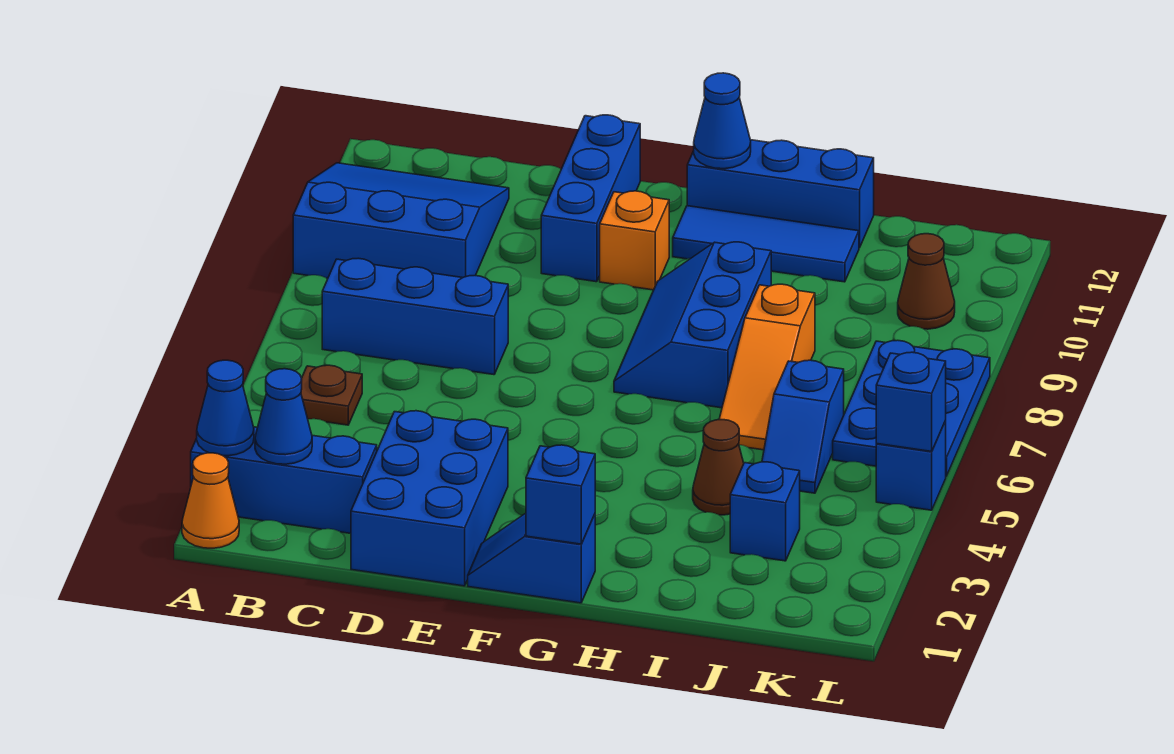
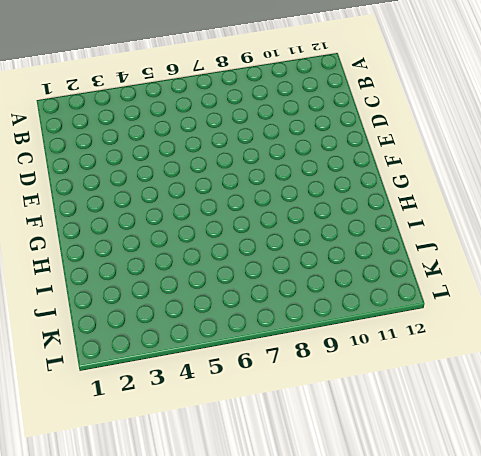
none -> orange cone A1 level 1
none -> blue brick A2:C2 level 1
none -> blue slope A9:C11 level 1 top 9

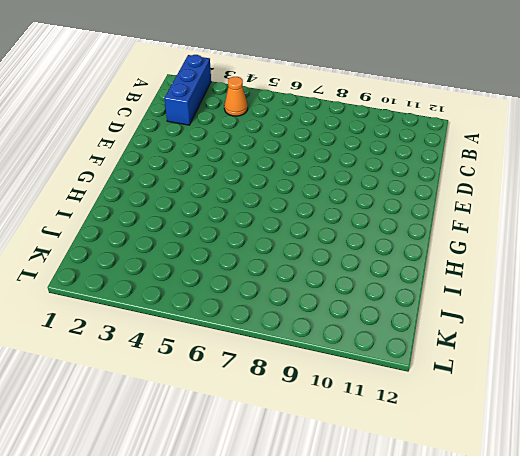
orange cone B4 level 1 -> orange cone A1 level 1
none -> blue slope A9:C11 level 1 top 9
none -> brown plate B5 level 1
none -> blue brick B7:D7 level 1

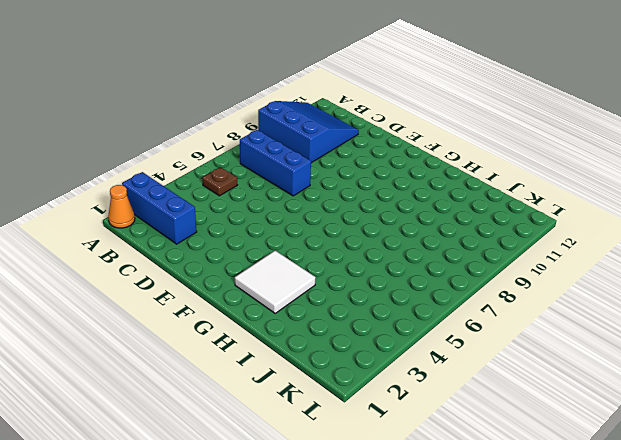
white tile G2:H3 level 1 -> none
none -> blue brick D1:E3 level 1
none -> blue brick E10:E12 level 1
none -> blue slope F1:G1 level 1 top G

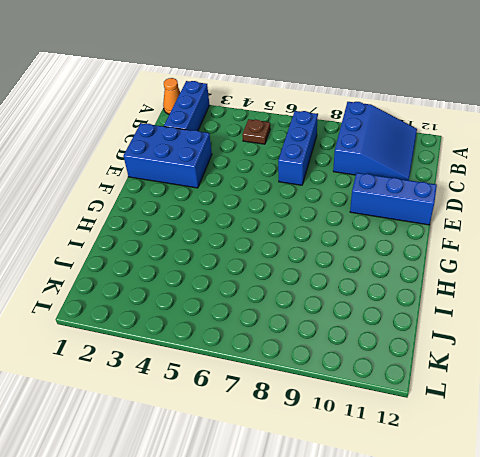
none -> blue slope F1:G1 level 1 top G
none -> orange brick F10 level 1
none -> blue slope G7:H9 level 1 top H

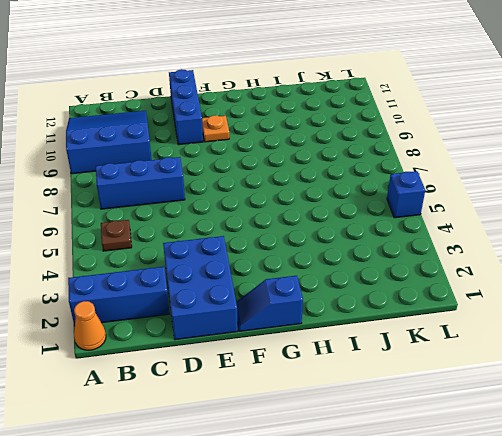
orange plate F10 level 1 -> orange brick F10 level 1
none -> blue slope G7:H9 level 1 top H
none -> blue tile G11:I11 level 1
none -> blue brick G12:I12 level 1

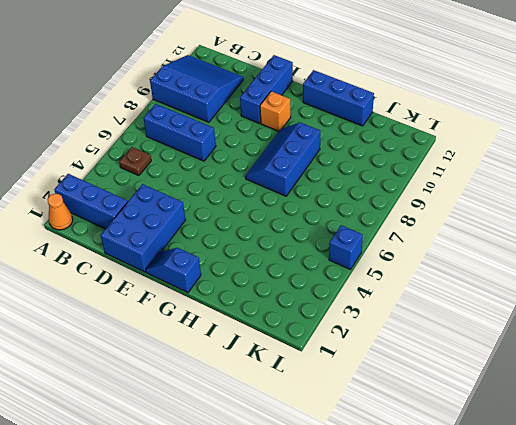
none -> blue tile G11:I11 level 1
none -> brown cone I4 level 1
none -> orange slope I6:I8 level 1 top 8

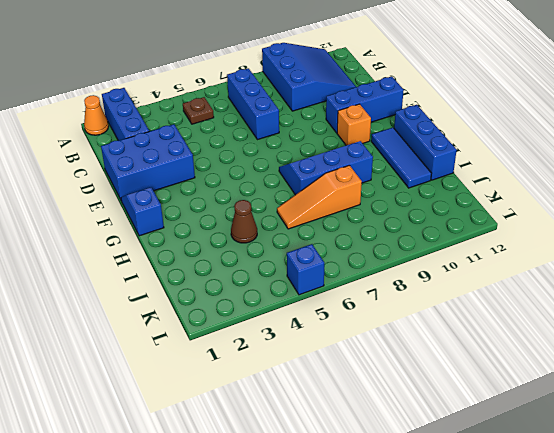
none -> blue brick J3 level 1
none -> blue slope J5:J6 level 1 top 6
none -> blue plate K6:L8 level 1

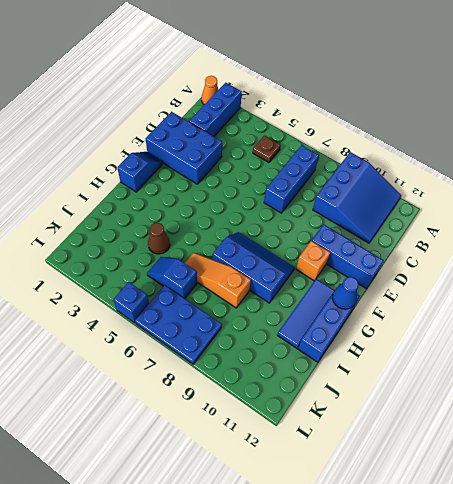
none -> blue brick J3 level 1
none -> brown cone K10 level 1
none -> blue cone A2 level 2

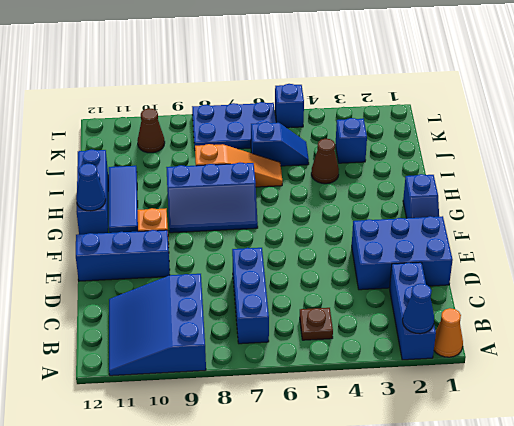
none -> blue cone B2 level 2
none -> blue brick G1 level 2
none -> blue brick L5 level 2

